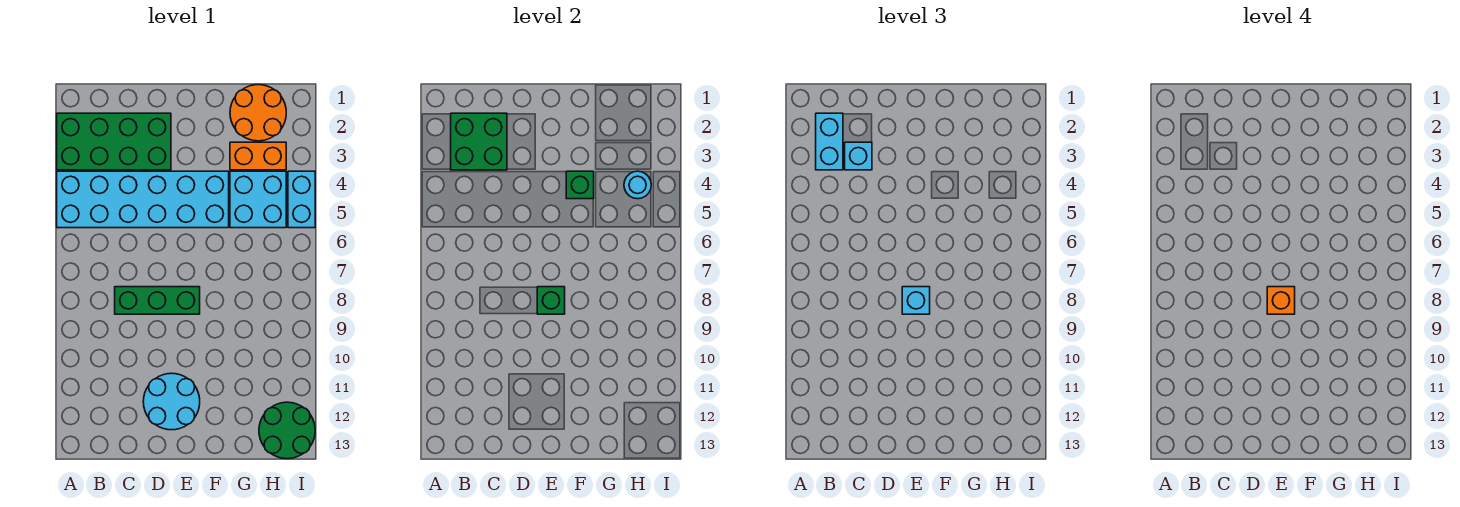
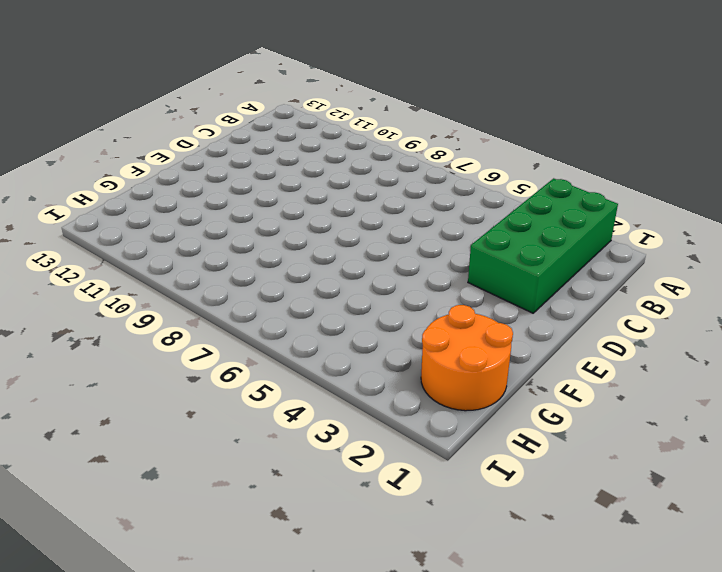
none -> cyan brick A4:F5 level 1
none -> green brick C8:E8 level 1
none -> cyan round brick D11:E12 level 1

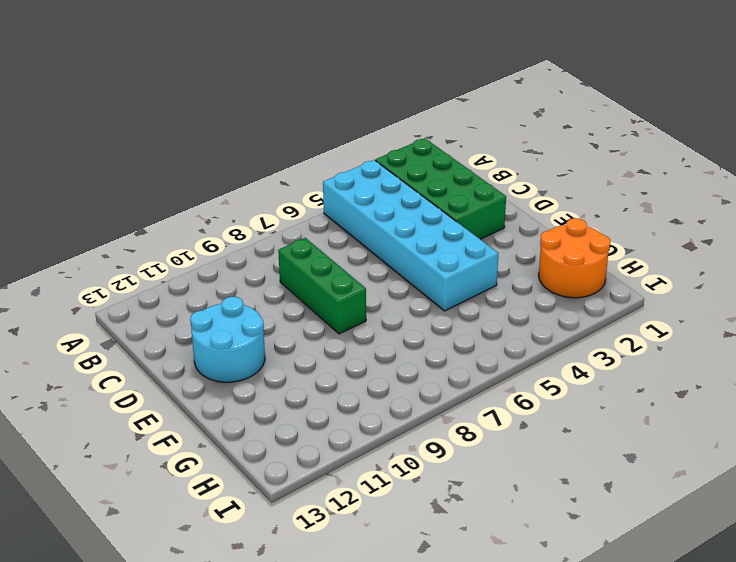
none -> orange brick G3:H3 level 1
none -> cyan brick G4:H5 level 1
none -> green round brick H12:I13 level 1

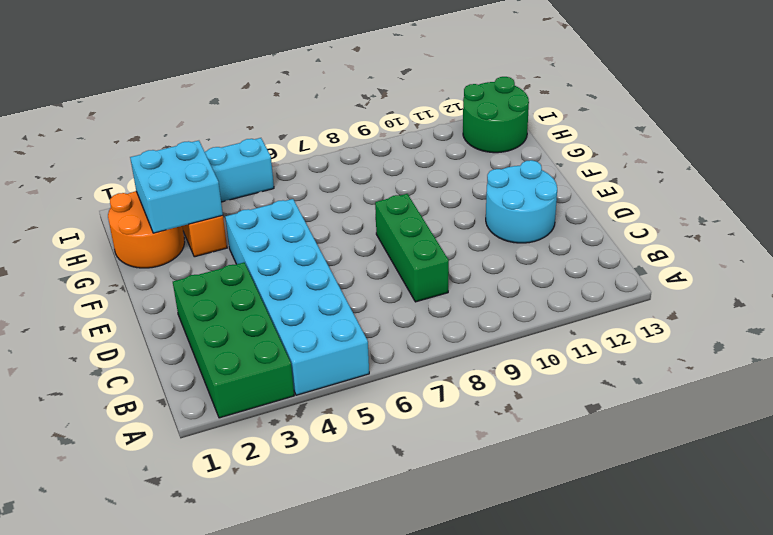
cyan brick G2:H3 level 2 -> cyan brick G4:H5 level 1
none -> green brick B2:C3 level 2
none -> green brick E8 level 2
none -> green brick F4 level 2

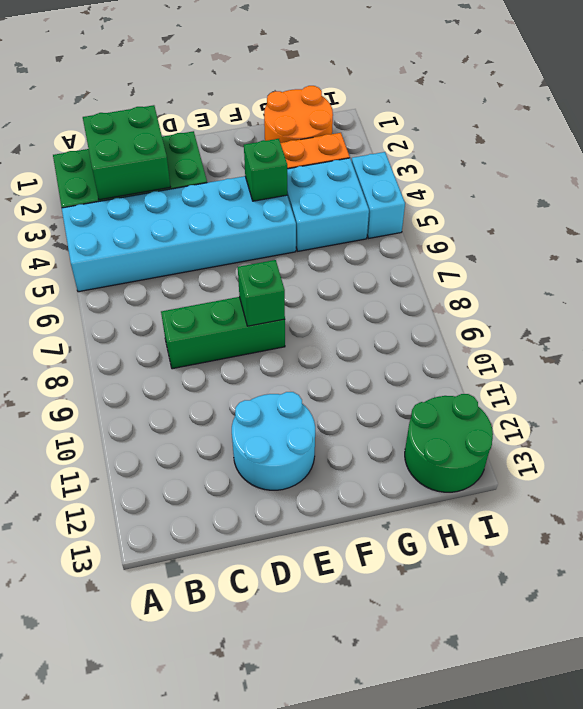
none -> cyan round brick H4 level 2
none -> cyan brick B2:B3 level 3
none -> cyan brick C3 level 3

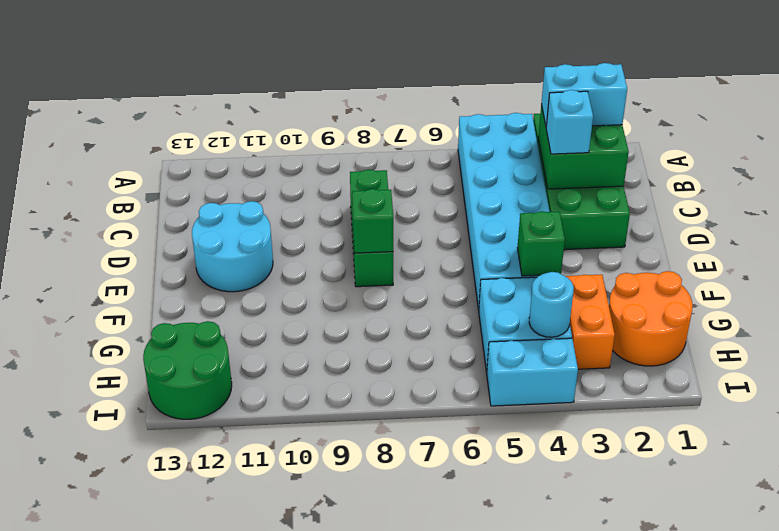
none -> cyan brick E8 level 3
none -> orange brick E8 level 4

